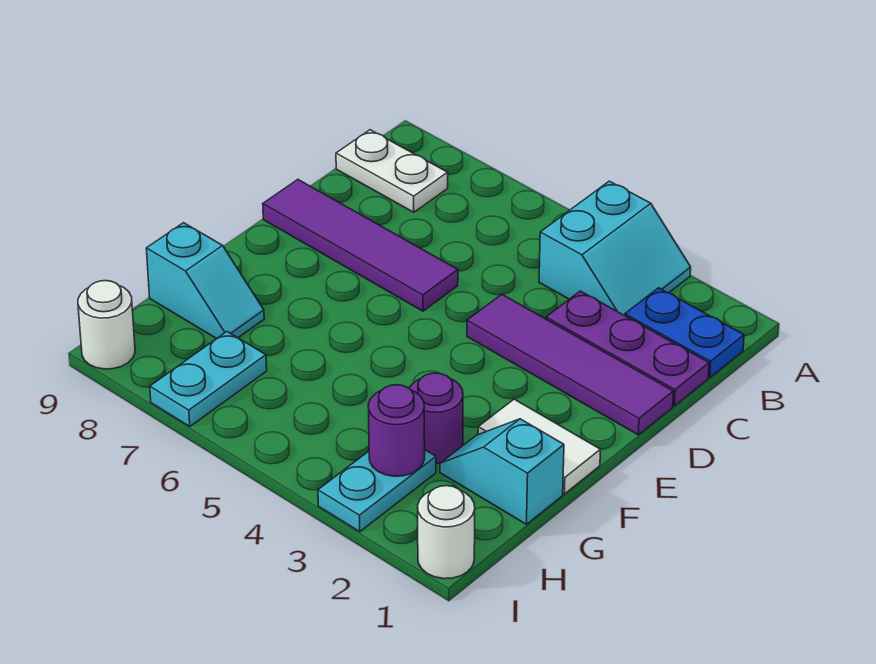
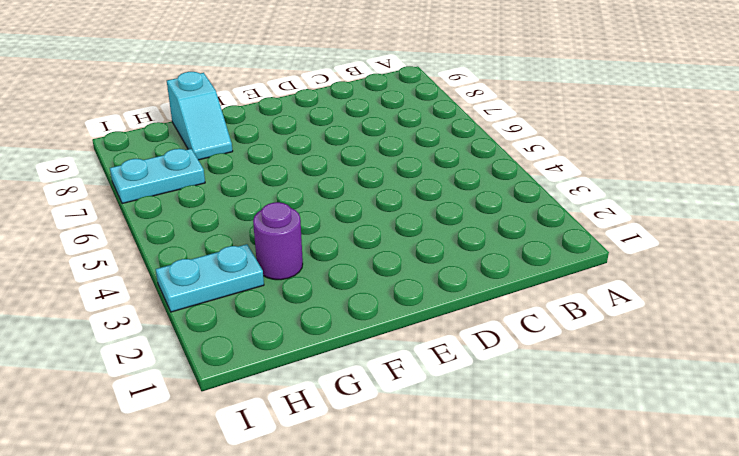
none -> cyan slope A3:B4 level 1 top 4
none -> blue plate B1:B2 level 1
none -> white plate B8:B9 level 1

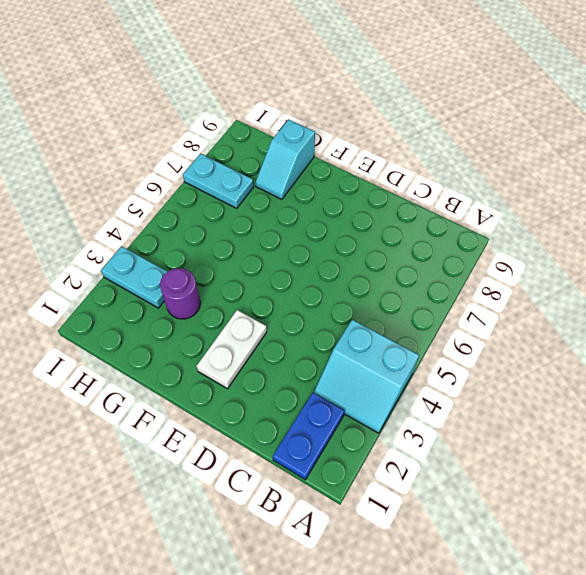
white plate E2:E3 level 1 -> white plate B8:B9 level 1
none -> purple plate C1:C3 level 1
none -> purple tile D1:D4 level 1
none -> purple tile D6:D9 level 1

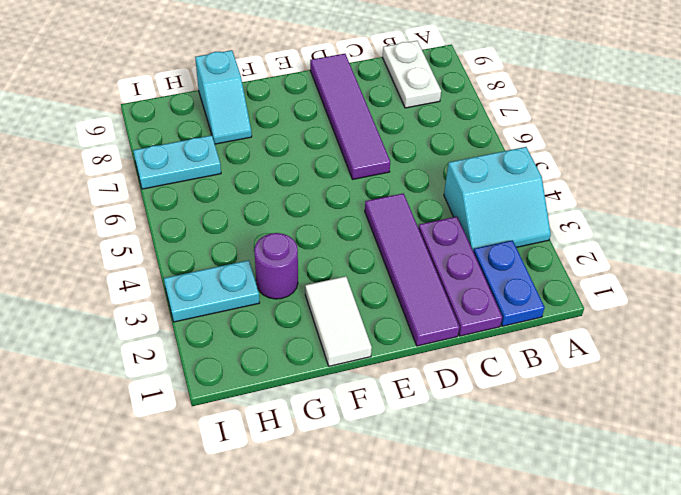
none -> cyan slope G1:G2 level 1 top 1
none -> white round brick I1 level 1
none -> white round brick I9 level 1

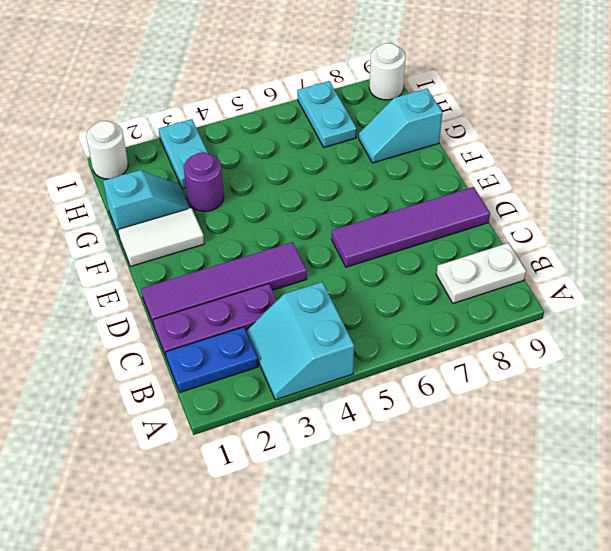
none -> purple round brick H3 level 2

